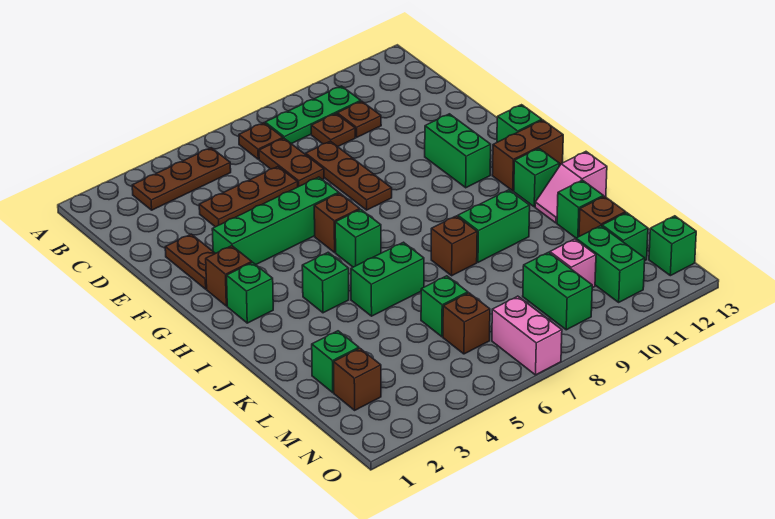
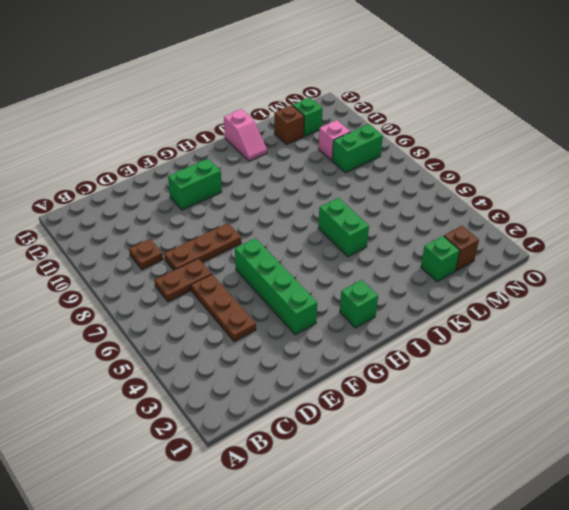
none -> brown plate B3:B5 level 1
none -> brown plate B7 level 1
none -> green plate B8:B10 level 1
none -> brown plate C10 level 1

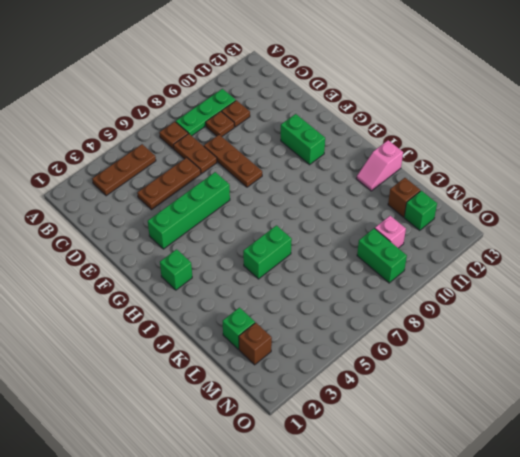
none -> brown plate E2:F2 level 1
none -> brown brick G2 level 1
none -> brown brick G6 level 1
none -> green brick G13 level 1

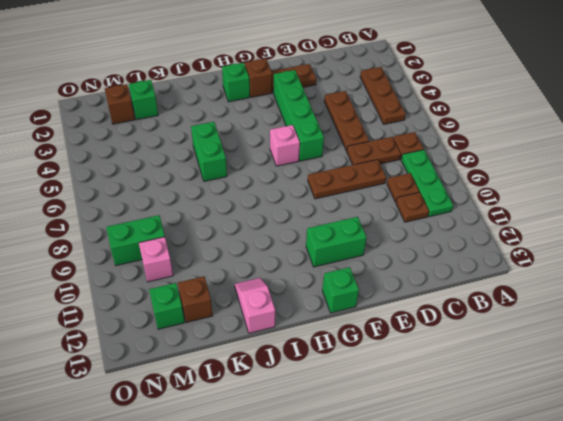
pink brick G6 level 1 -> brown brick G6 level 1
none -> green brick H6 level 1
none -> brown brick H12:H13 level 1
none -> green brick I4 level 1
none -> green brick I12 level 1

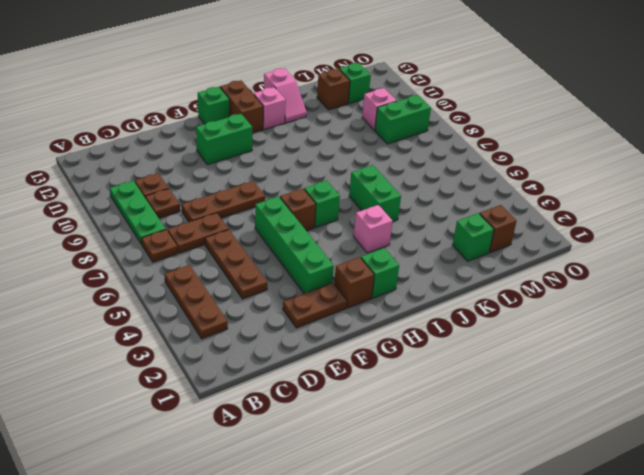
pink brick I4 level 1 -> green brick I4 level 1
pink brick I12 level 1 -> green brick I12 level 1
none -> brown brick J8 level 1
none -> green brick J9:J10 level 1
none -> green brick K12 level 1
none -> green brick L6 level 1

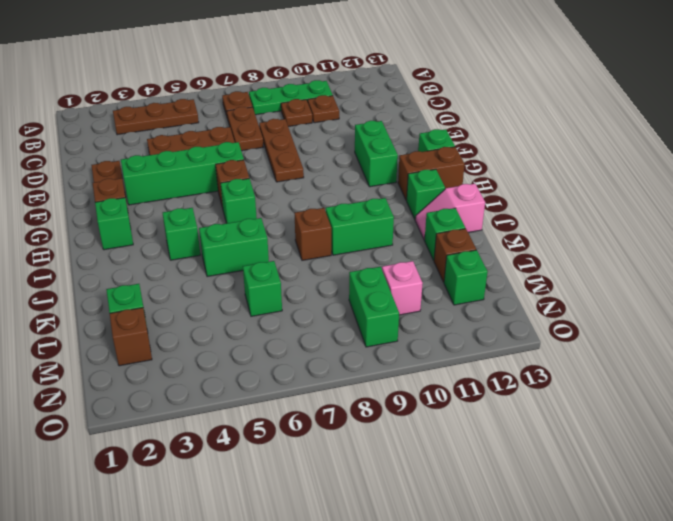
none -> brown brick M6 level 1
none -> green brick M11:N11 level 1
none -> pink brick N7:O7 level 1
none -> green brick N13 level 1

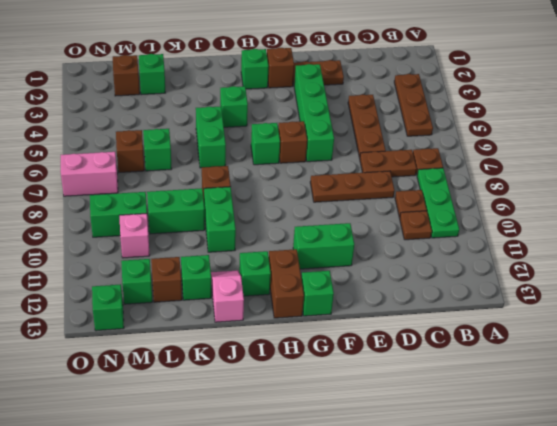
green brick K9:L9 level 1 -> green brick M11:N11 level 1

